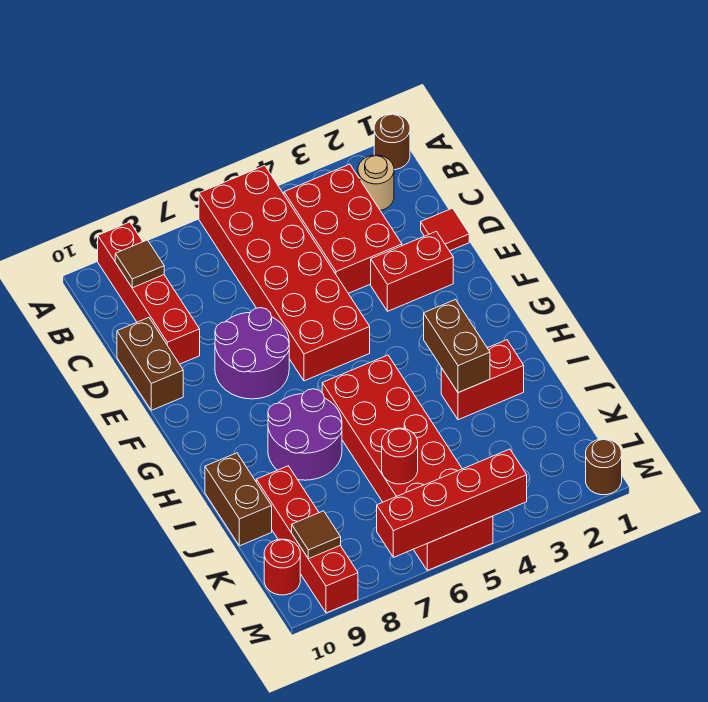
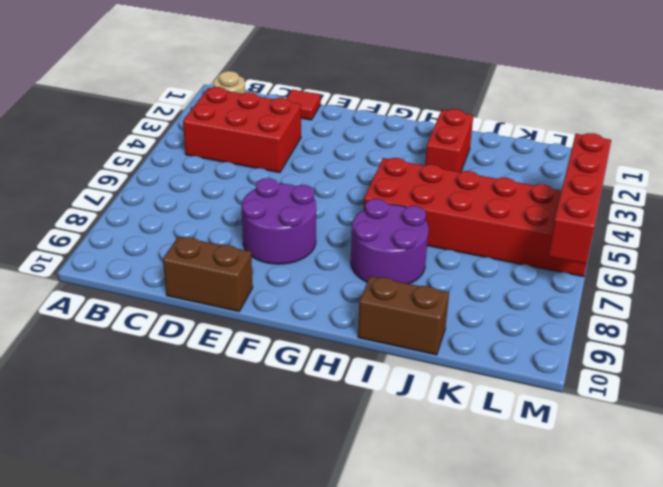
none -> brown round brick A1 level 1
none -> red brick A5:F6 level 1
none -> red brick A9:D9 level 1

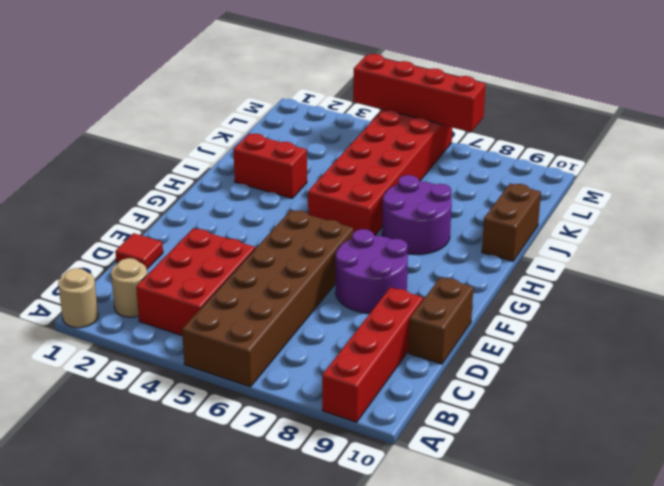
tan round brick A1 level 1 -> brown round brick A1 level 1
brown brick A5:F6 level 1 -> red brick A5:F6 level 1
none -> red brick E2:E3 level 1
none -> red brick J9:M9 level 1
none -> red round brick L10 level 1

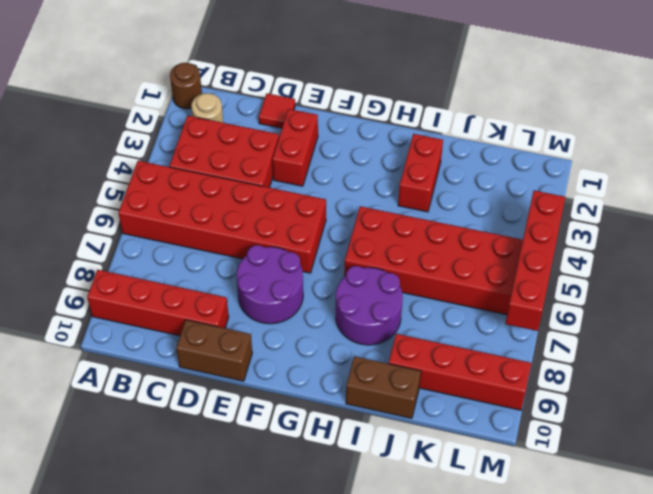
none -> red round brick L10 level 1
none -> brown round brick M1 level 1
none -> brown tile B9 level 2

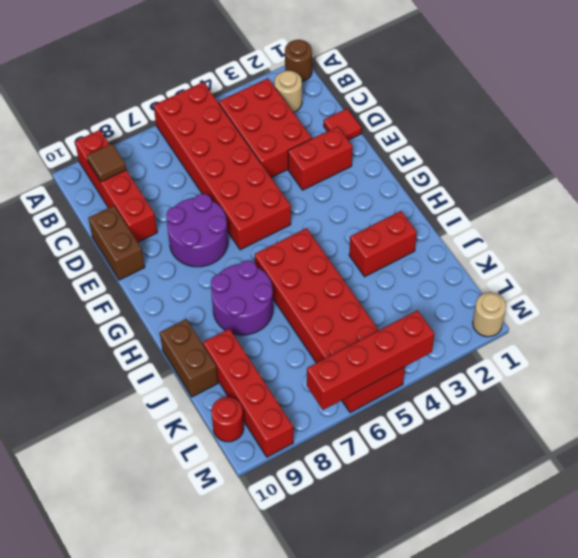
tan round brick M1 level 1 -> brown round brick M1 level 1
none -> brown brick H3:I3 level 2
none -> red round brick K6 level 2
none -> brown tile L9 level 2

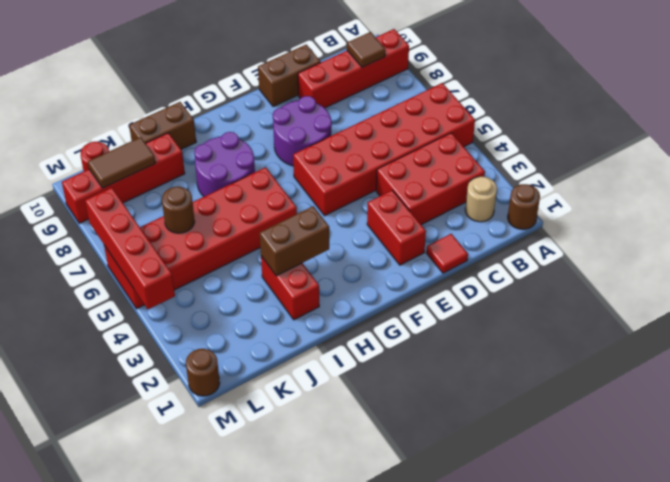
brown round brick K6 level 2 -> red round brick K6 level 2
brown tile K9:L9 level 2 -> brown tile L9 level 2

